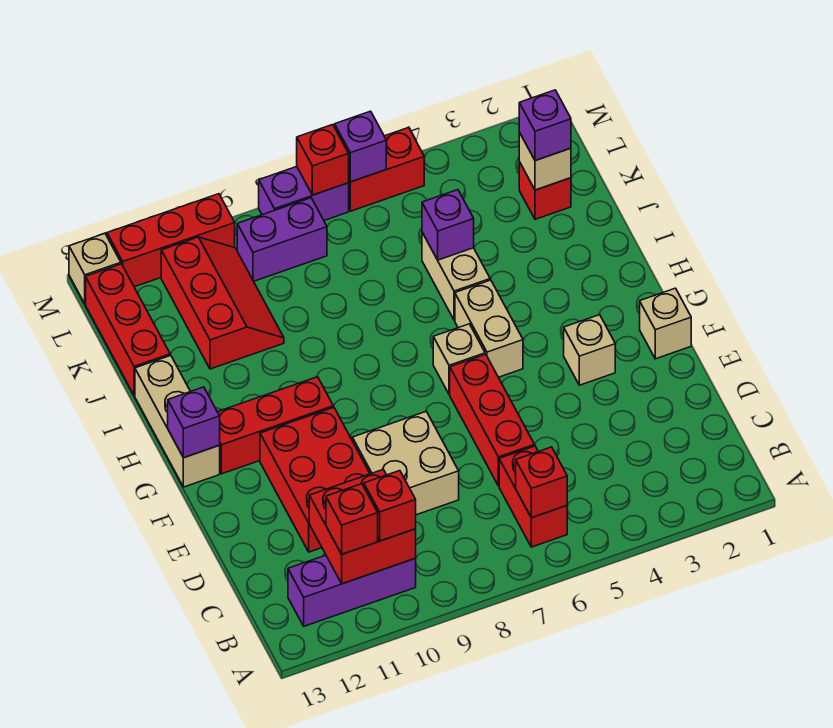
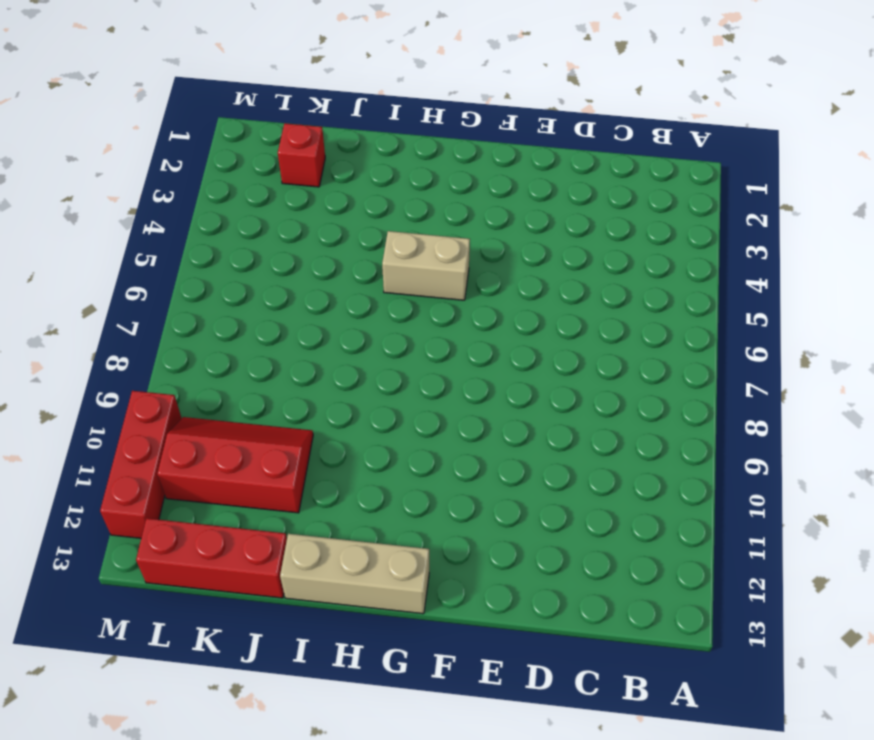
none -> red brick B6:C6 level 1
none -> purple brick B10:B12 level 1
none -> red brick D6:F6 level 1
none -> tan brick D8:E9 level 1

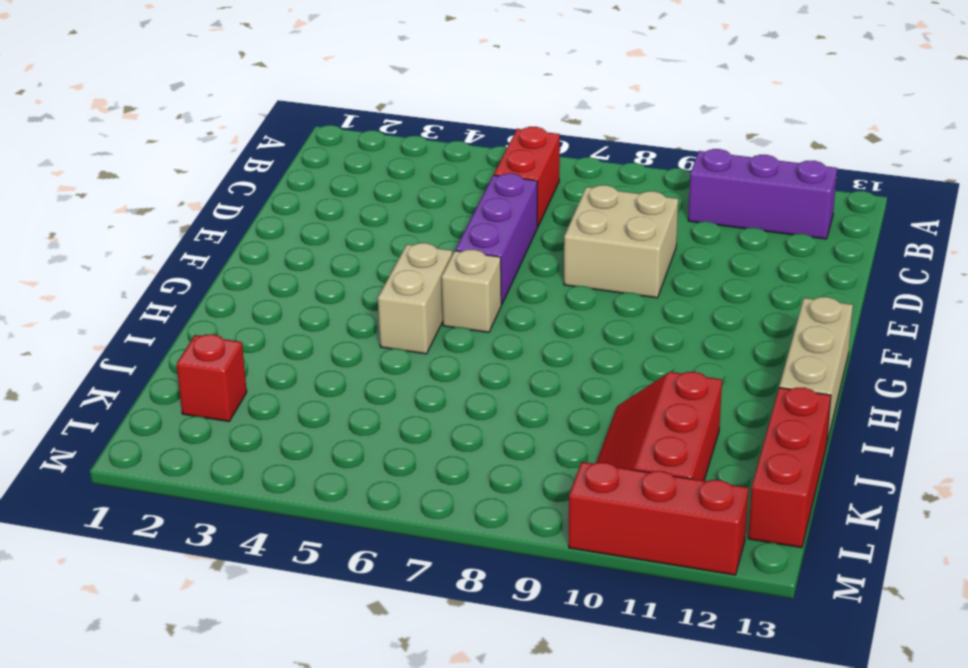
purple brick D6:F6 level 1 -> red brick D6:F6 level 1
none -> red brick D10:F11 level 1
none -> tan brick F1 level 1
none -> tan brick F3 level 1
none -> red brick G10:G12 level 1

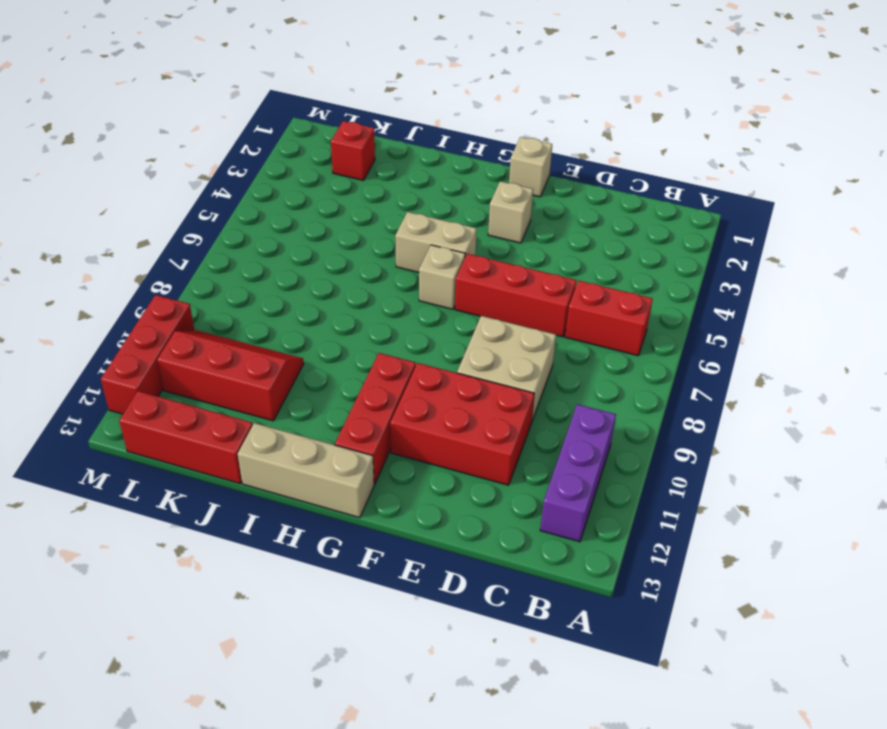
none -> tan brick I5:J5 level 1
none -> purple brick L8:L9 level 1
none -> red brick M5:M6 level 1
none -> purple brick M7:M8 level 1

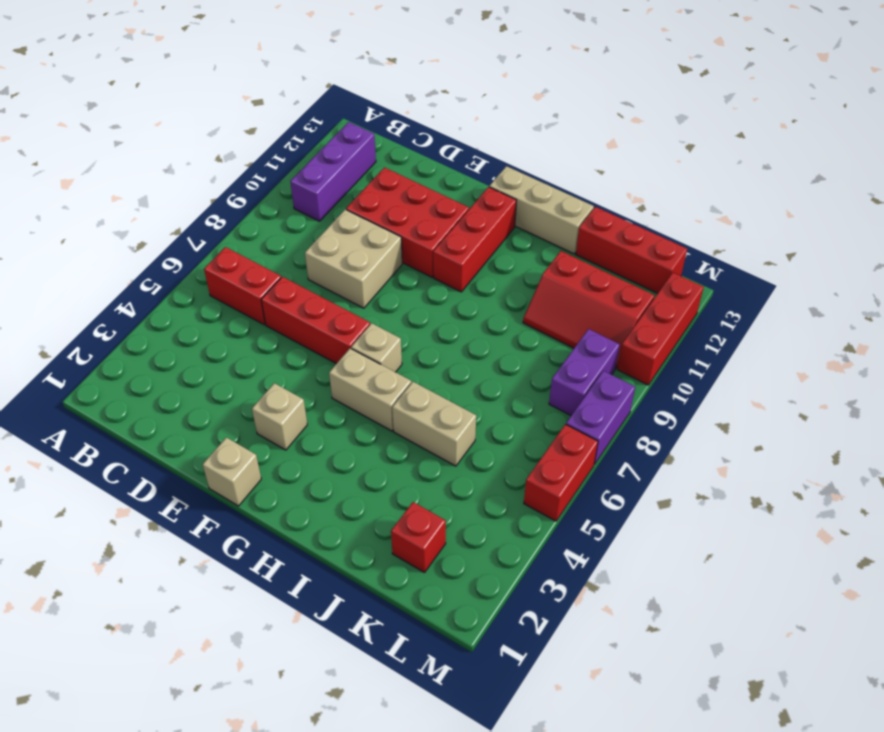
none -> tan brick M13 level 1
none -> red brick B6 level 2
none -> red brick B10:C11 level 2
none -> purple brick G13 level 2

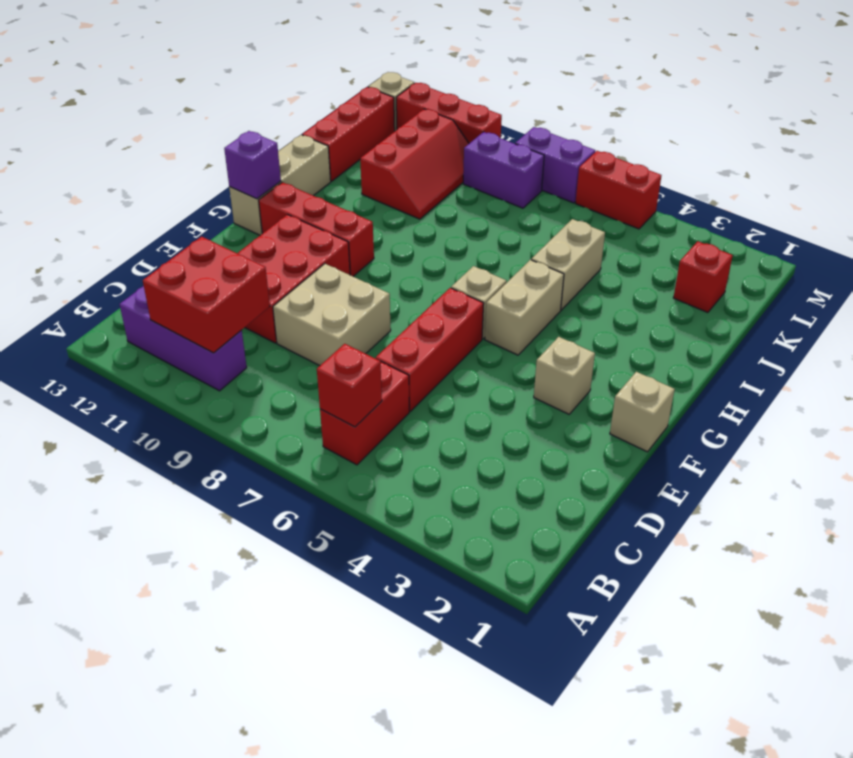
none -> purple brick J5 level 2
none -> tan brick K2 level 2
none -> purple brick M6 level 2
none -> red brick M7 level 2

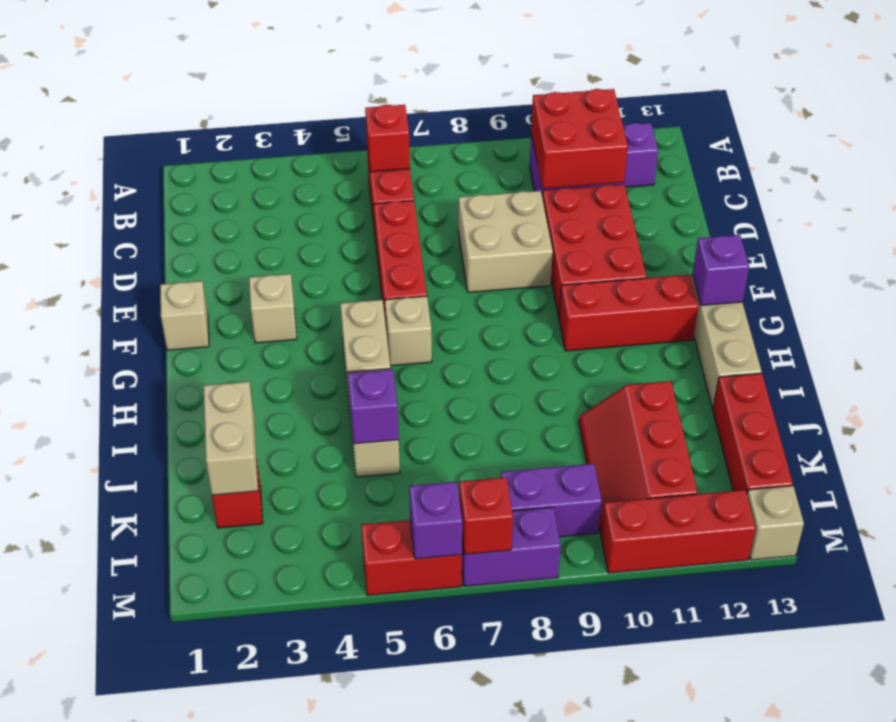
tan brick J2:K2 level 2 -> tan brick K2 level 2
none -> red brick B10 level 3
none -> red brick B11 level 3
none -> purple brick K2 level 3

